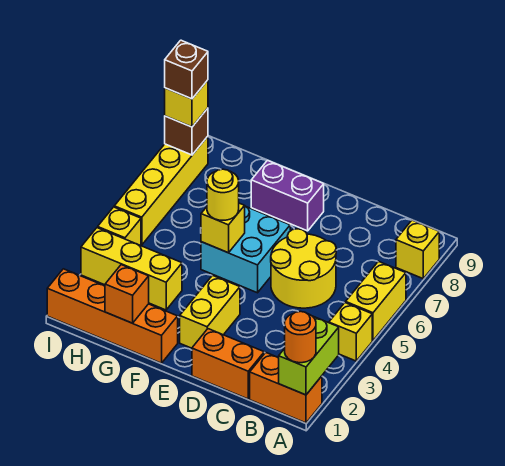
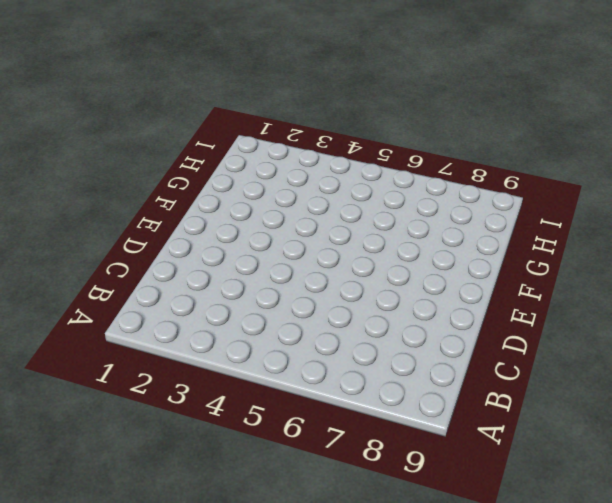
none -> orange brick A1:B1 level 1
none -> yellow brick A4 level 1
none -> yellow brick A5:A6 level 1

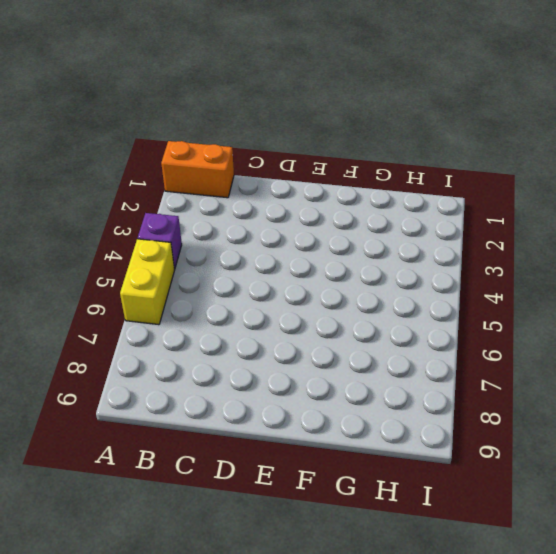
purple brick A4 level 1 -> yellow brick A4 level 1
none -> yellow brick A8 level 1
none -> orange brick C1:D1 level 1
none -> yellow round brick C5:D6 level 1

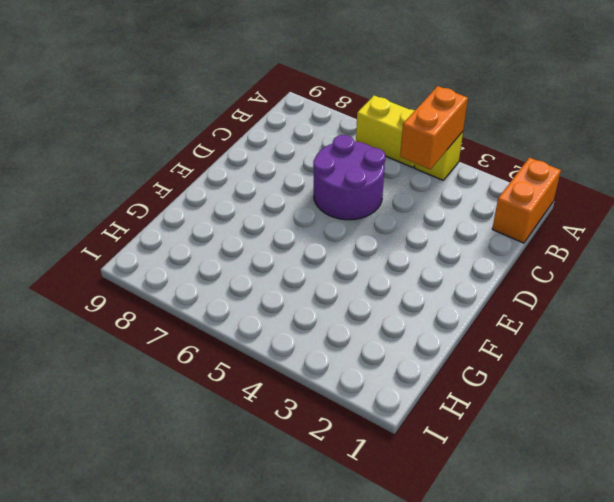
orange brick A4:B4 level 2 -> orange brick C1:D1 level 1
purple round brick C5:D6 level 1 -> yellow round brick C5:D6 level 1
none -> yellow brick A8 level 1
none -> yellow brick E2:E3 level 1
none -> cyan brick E5:F6 level 1

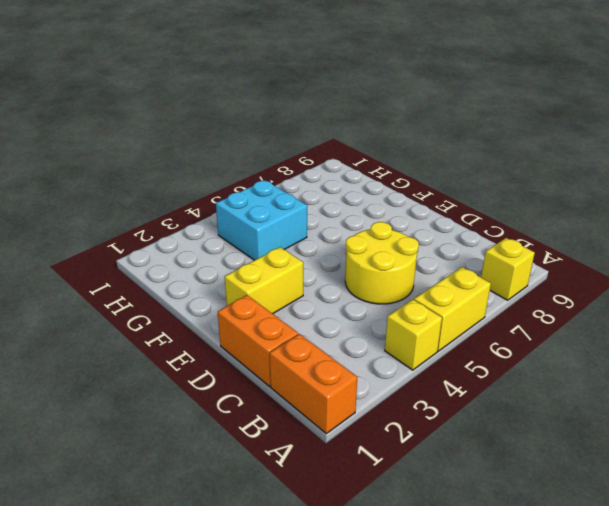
cyan brick G4:H5 level 1 -> cyan brick E5:F6 level 1
none -> purple brick E8:F8 level 1
none -> orange brick F1:I1 level 1
none -> yellow brick G3:I3 level 1

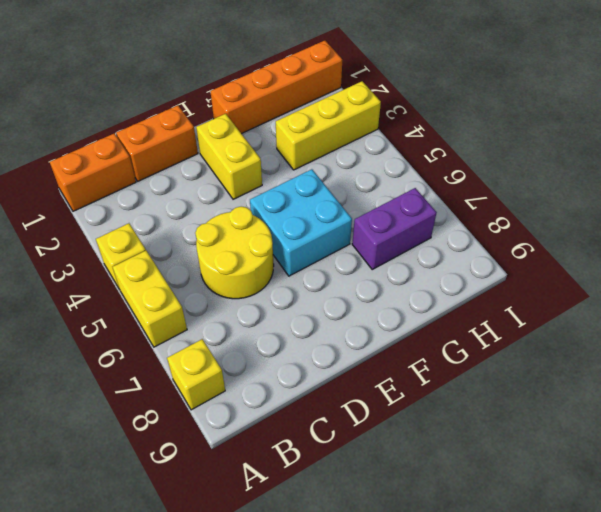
purple brick G7:H7 level 1 -> purple brick E8:F8 level 1
none -> yellow brick I4 level 1
none -> yellow brick I5:I8 level 1
none -> lime brick A1:A2 level 2

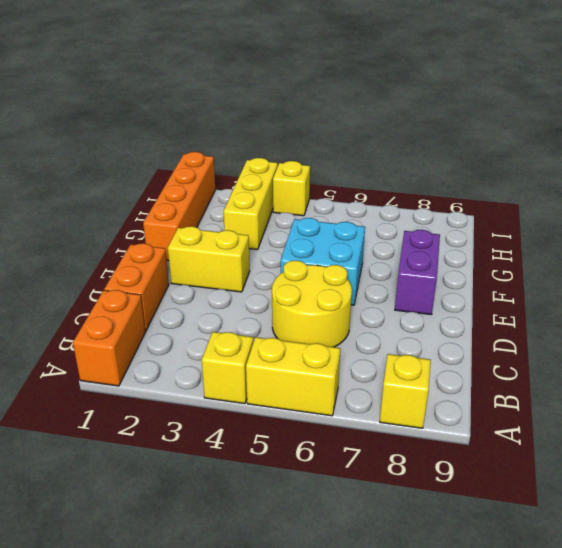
none -> yellow brick I5:I8 level 1
none -> lime brick A1:A2 level 2
none -> yellow brick F5 level 2

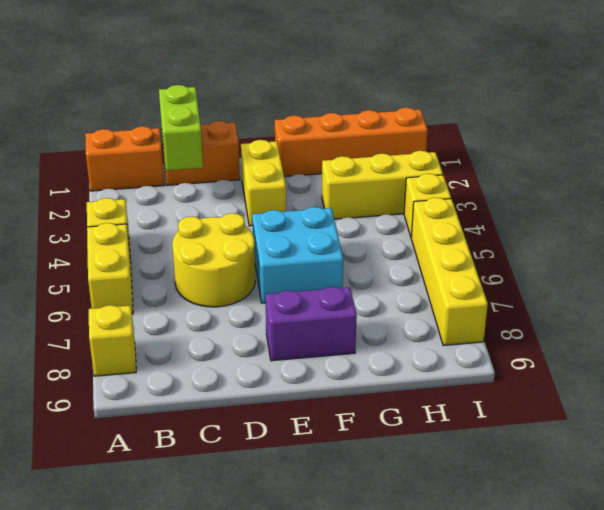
lime brick C1:C2 level 2 -> lime brick A1:A2 level 2
none -> yellow brick F5 level 2
none -> orange brick G1 level 2
none -> brown brick I8 level 2

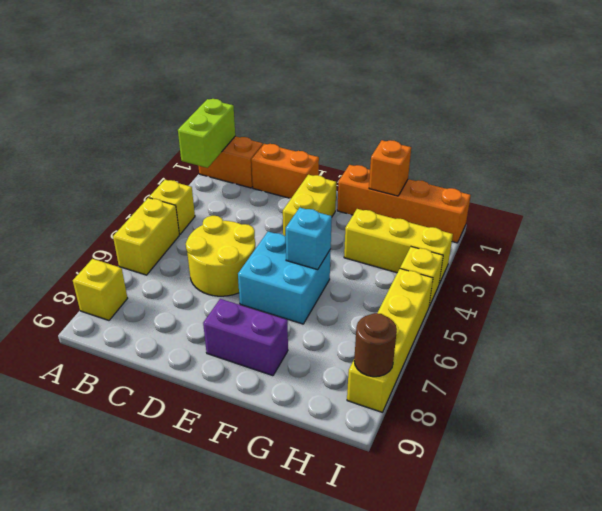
cyan brick F5 level 2 -> yellow brick F5 level 2
brown round brick I8 level 2 -> brown brick I8 level 2
none -> orange round brick A1 level 3
none -> yellow round brick F5 level 3
none -> yellow brick I8 level 3

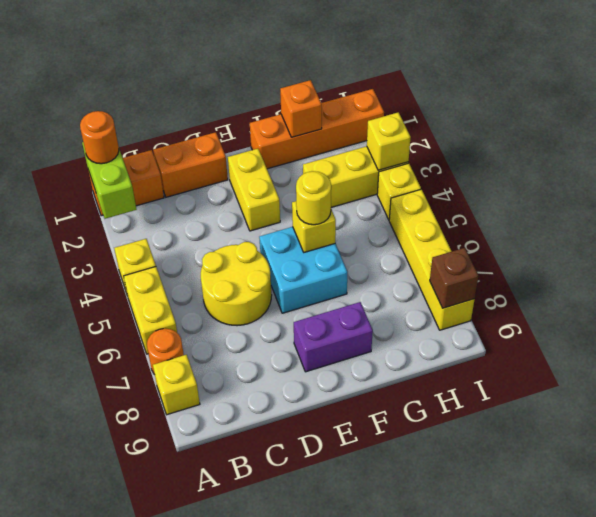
orange round brick A7 level 1 -> none
yellow brick I3 level 2 -> yellow brick I8 level 3
none -> brown brick I8 level 4

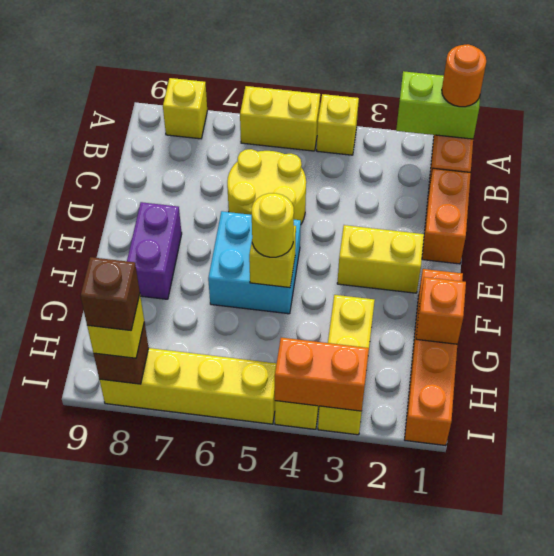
orange brick I3:I4 level 2 -> none

